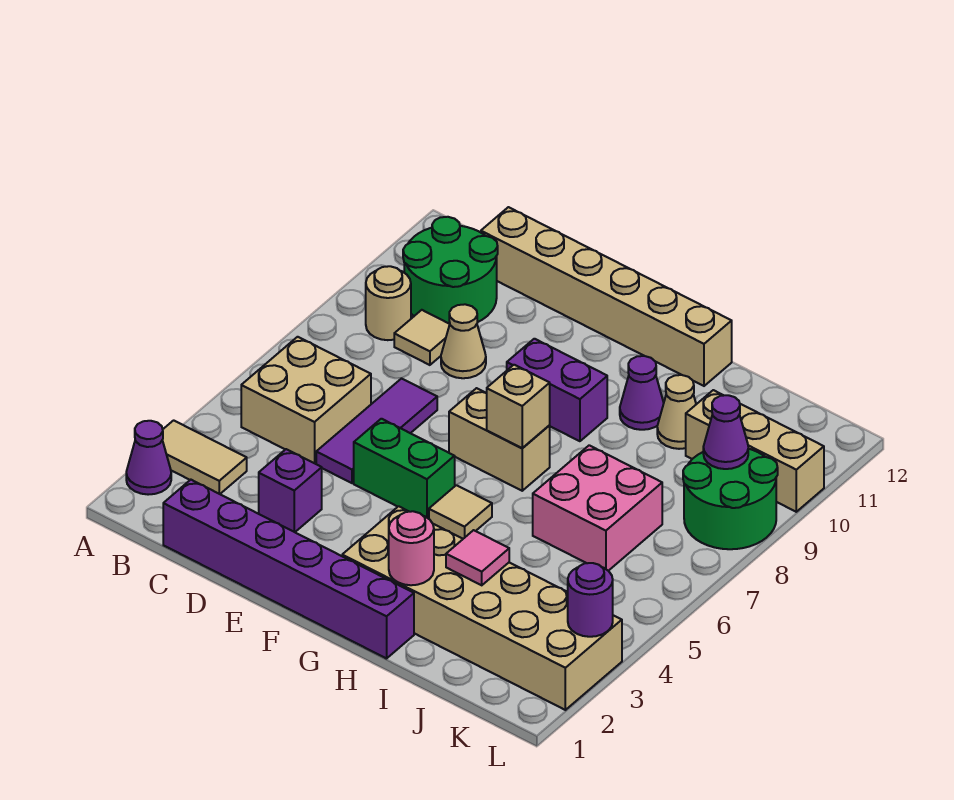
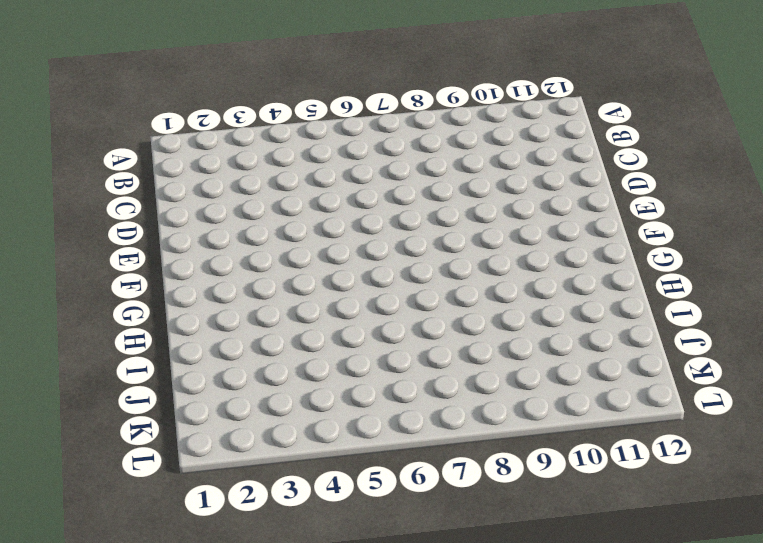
none -> purple cone A2 level 1
none -> tan tile A3:B3 level 1
none -> tan brick B5:C6 level 1

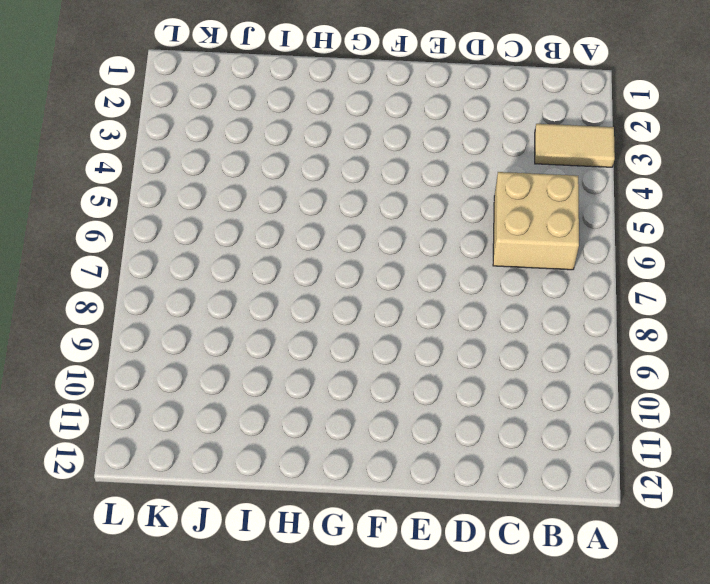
none -> purple cone A2 level 1
none -> tan round brick B9 level 1
none -> green round brick B10:C11 level 1

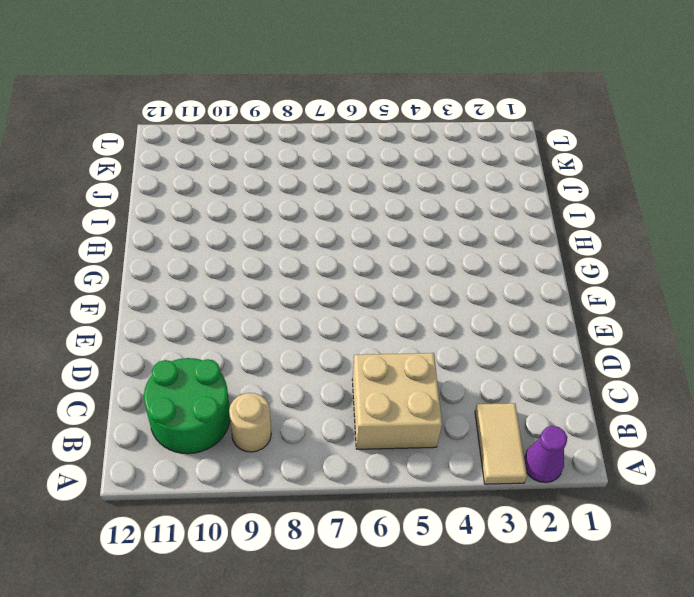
none -> purple brick C1:H1 level 1
none -> tan tile C9 level 1
none -> tan brick C12:H12 level 1

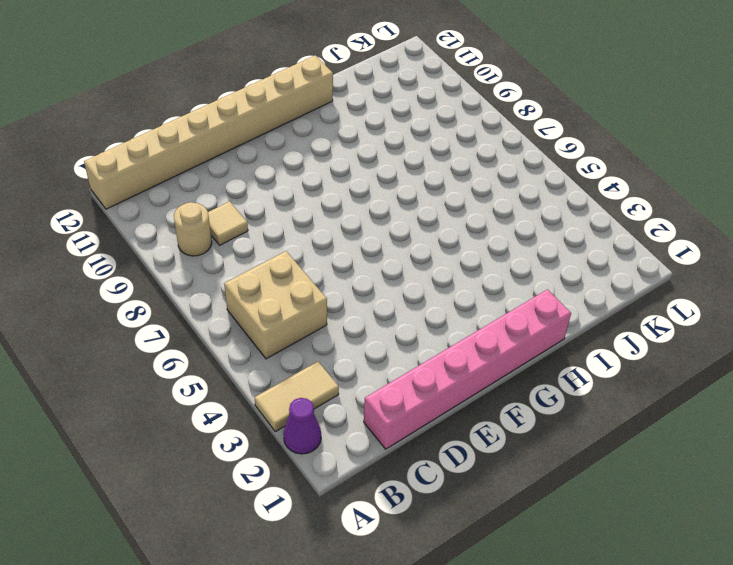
tan brick A12:H12 level 1 -> tan brick C12:H12 level 1
pink brick C1:H1 level 1 -> purple brick C1:H1 level 1
none -> green round brick B10:C11 level 1
none -> purple brick D3 level 1
none -> purple tile D5:D7 level 1

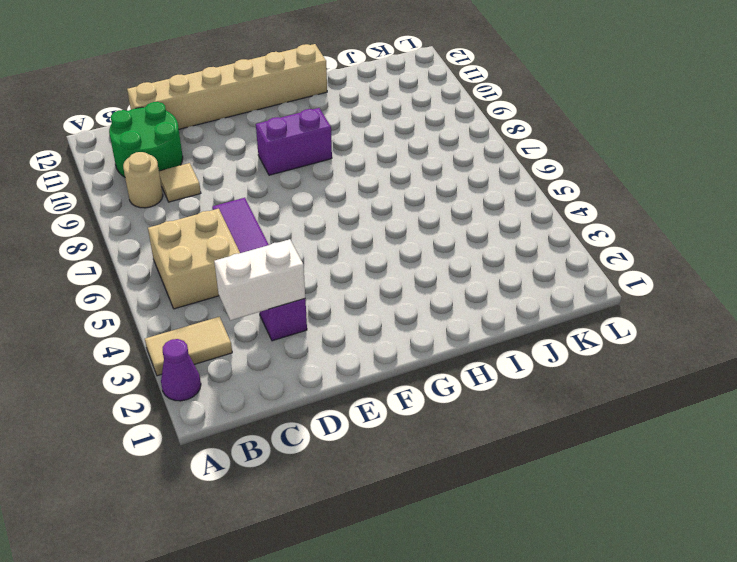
white brick C3:D3 level 2 -> none
none -> purple brick C1:H1 level 1
none -> tan cone D9 level 1
none -> green brick E5:F5 level 1

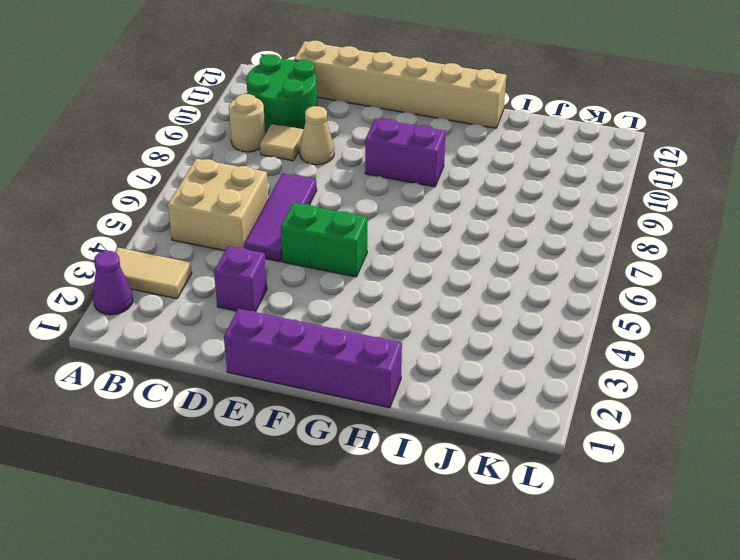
purple brick E1:H1 level 1 -> purple brick C1:H1 level 1
none -> tan brick F7:G7 level 1
none -> tan brick G2:L3 level 1
none -> tan tile G5 level 1

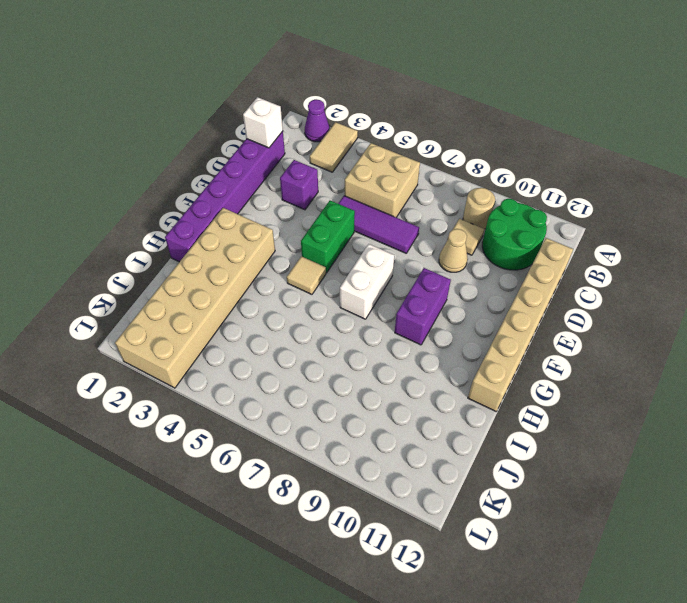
white brick C1 level 2 -> none
white brick F7:G7 level 1 -> tan brick F7:G7 level 1
none -> purple cone H10 level 1
none -> pink brick I6:J7 level 1
none -> tan cone I10 level 1

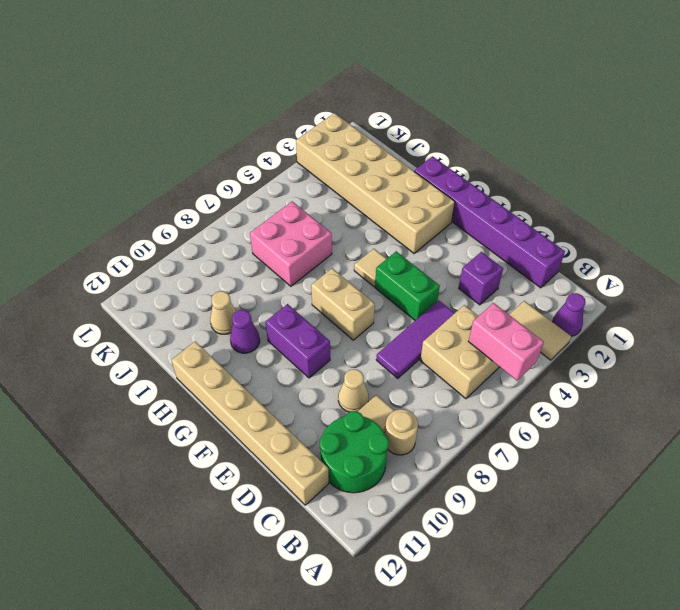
pink brick A5:B5 level 2 -> none
none -> tan brick J10:L10 level 1
none -> green round brick K8:L9 level 1
none -> tan brick G7 level 2

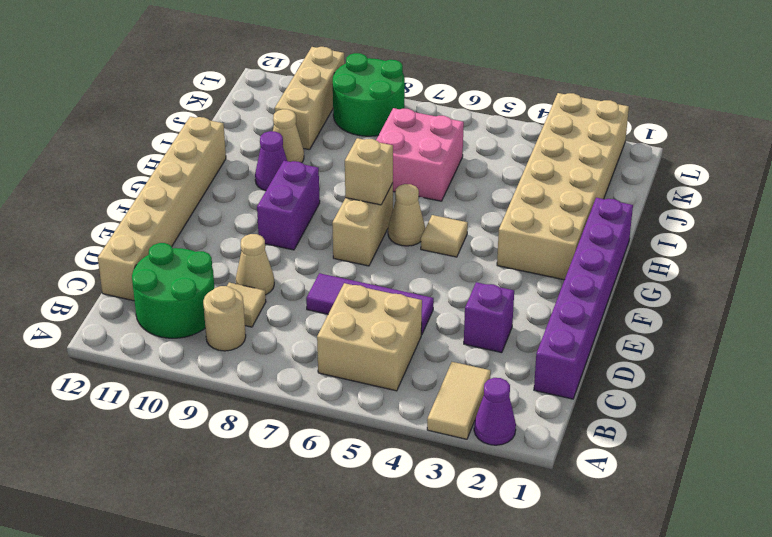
tan cone G6 level 1 -> none
none -> green brick E5:F5 level 1
none -> pink round brick H2 level 2
none -> pink tile I3 level 2

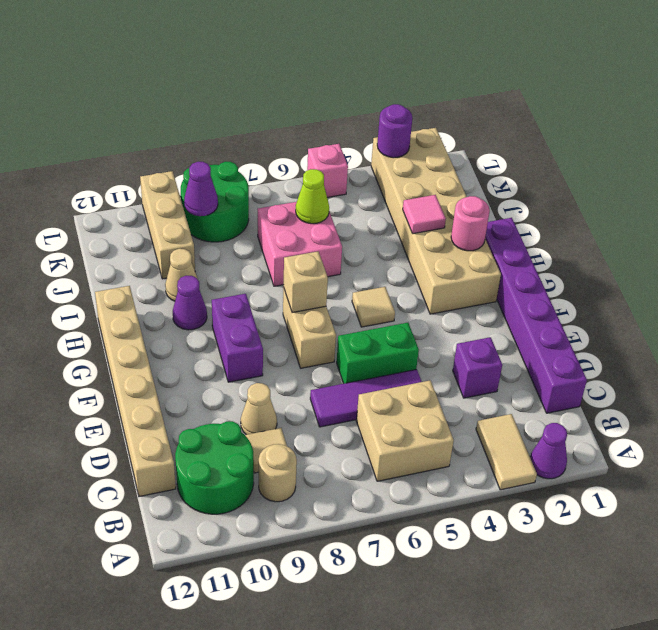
green brick E5:E6 level 1 -> green brick E5:F5 level 1
lime cone J6 level 2 -> none
pink brick L5 level 1 -> none

